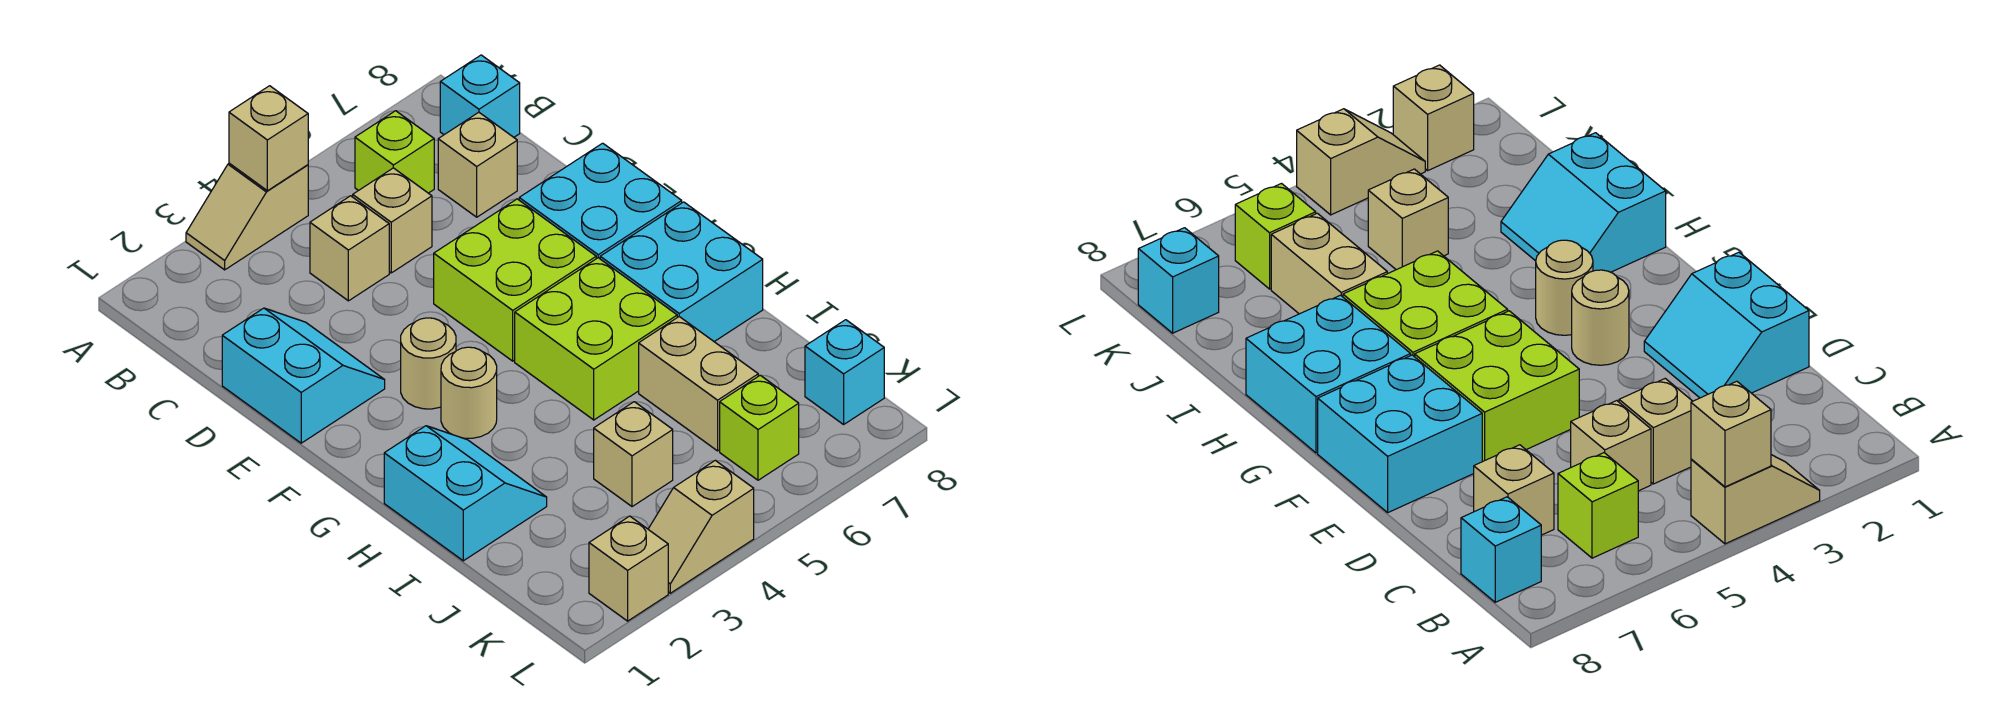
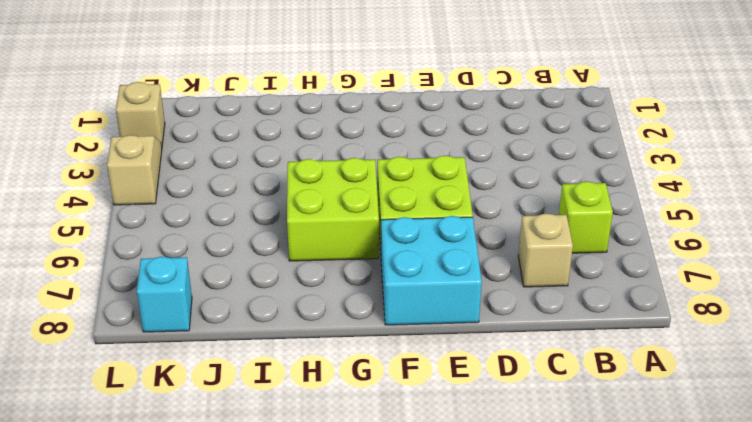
none -> tan slope A3:A4 level 1 top 4
none -> cyan brick B8 level 1
none -> tan brick C4 level 1

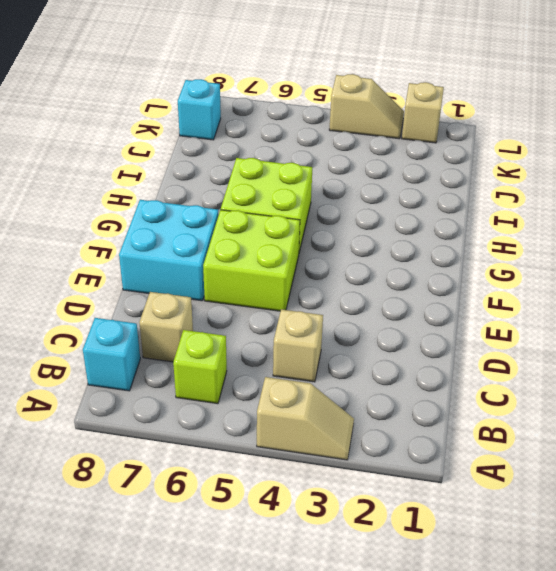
none -> tan brick C5 level 1
none -> cyan slope D1:E2 level 1 top 1
none -> tan round brick F3 level 1

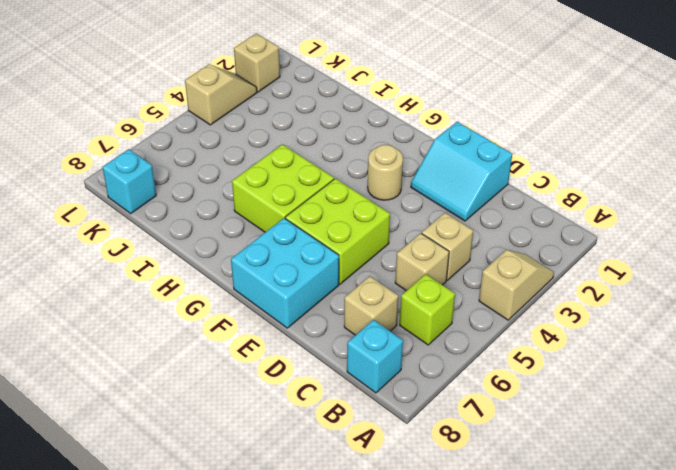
none -> tan round brick G3 level 1
none -> cyan brick G7:H8 level 1
none -> cyan slope H1:I2 level 1 top 1

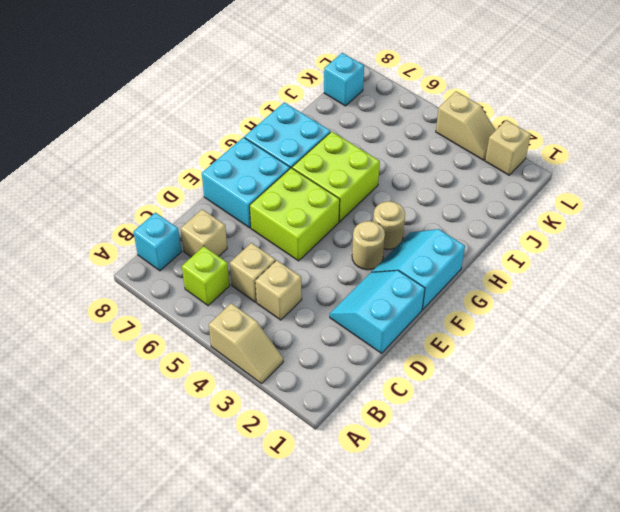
cyan slope F1:G2 level 1 top 1 -> cyan slope H1:I2 level 1 top 1
none -> tan brick I6:J6 level 1
none -> tan brick J4 level 1
none -> lime brick K6 level 1

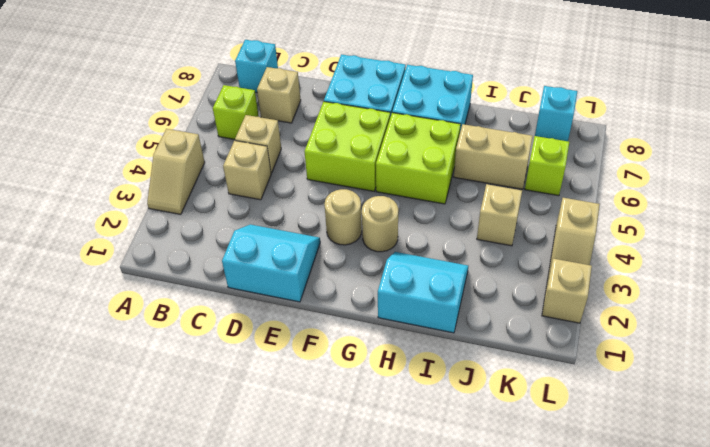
none -> tan brick A4 level 2

